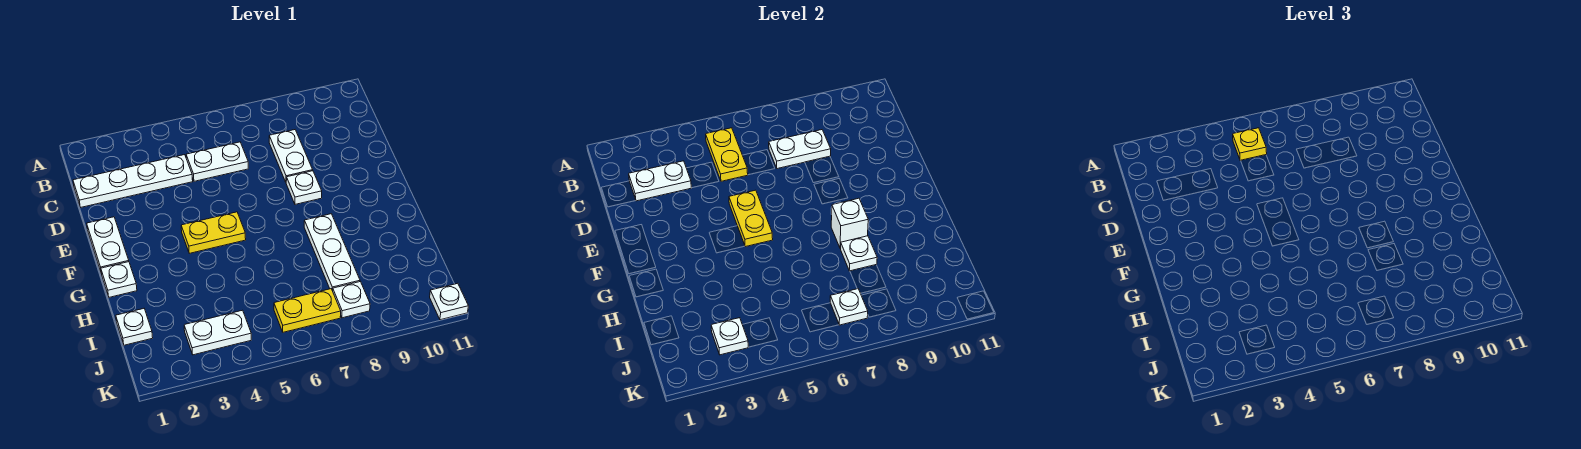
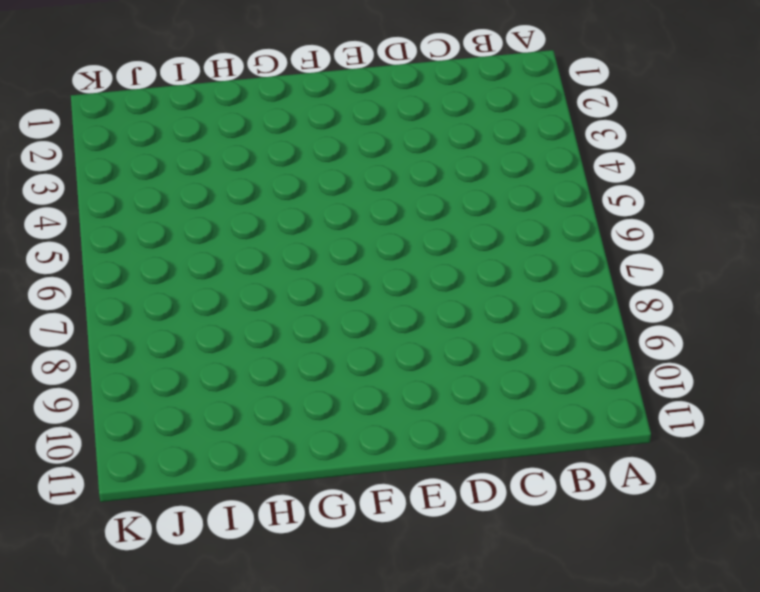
none -> white plate C1:C4 level 1
none -> white plate C5:C6 level 1
none -> white plate C8:D8 level 1

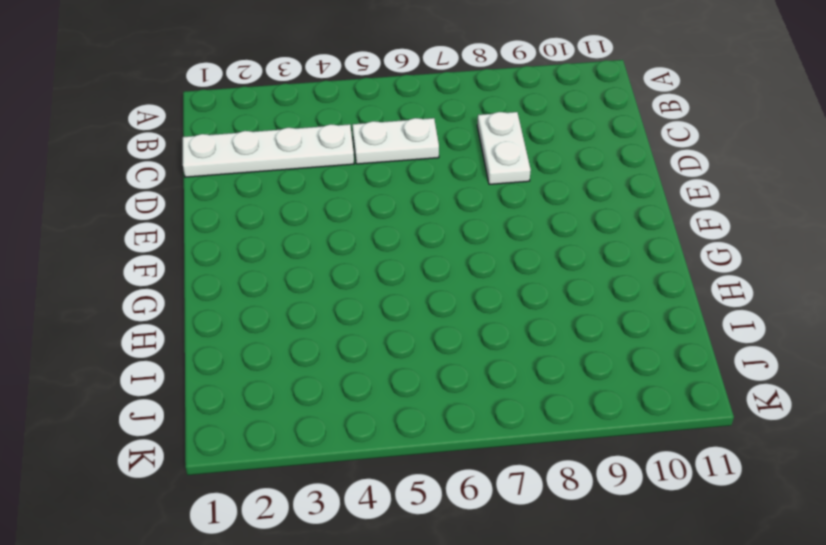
none -> white plate E1:F1 level 1
none -> white plate E8 level 1
none -> yellow plate F4:F5 level 1

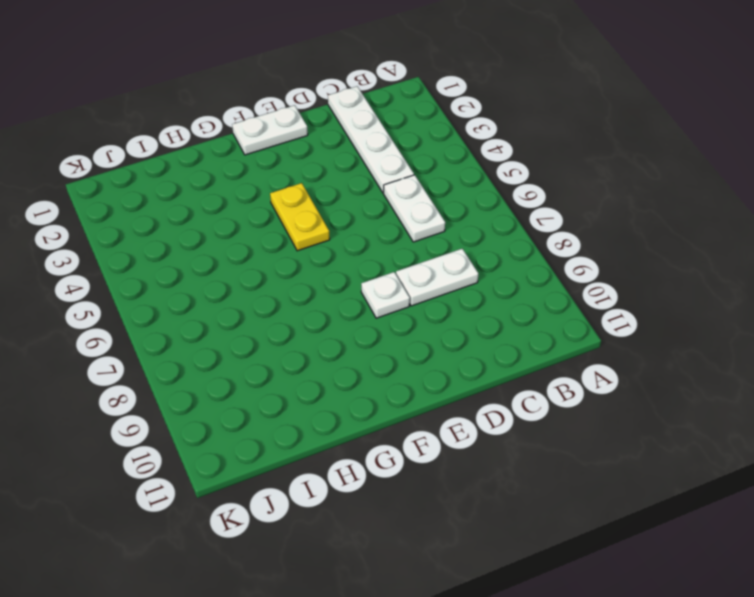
none -> white plate G1 level 1
none -> white plate G8:I8 level 1
none -> white plate I1 level 1

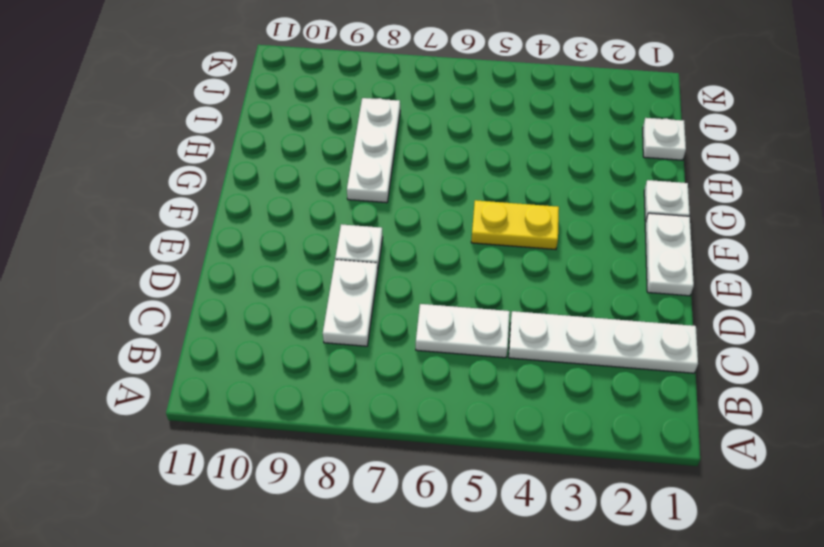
none -> white plate J3:J4 level 1
none -> yellow plate J6:J7 level 1
none -> white plate J8 level 1

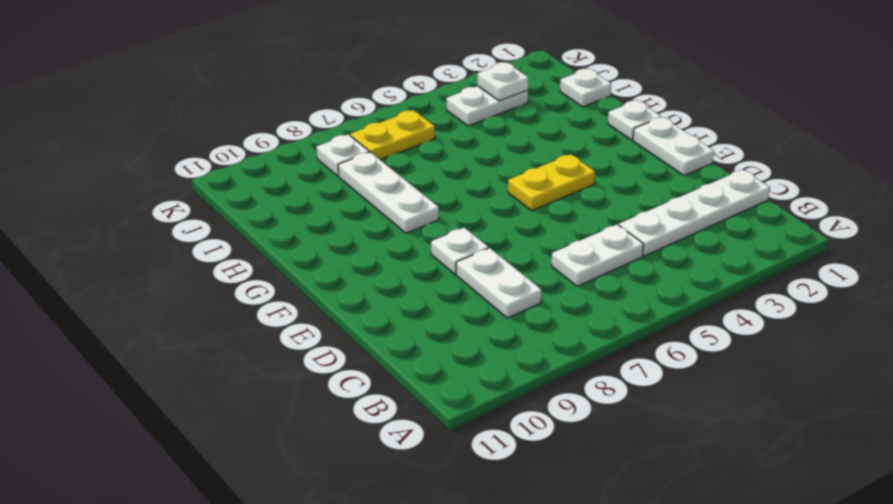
none -> white plate K11 level 1
none -> yellow plate B5:C5 level 2
none -> white plate C2:C3 level 2

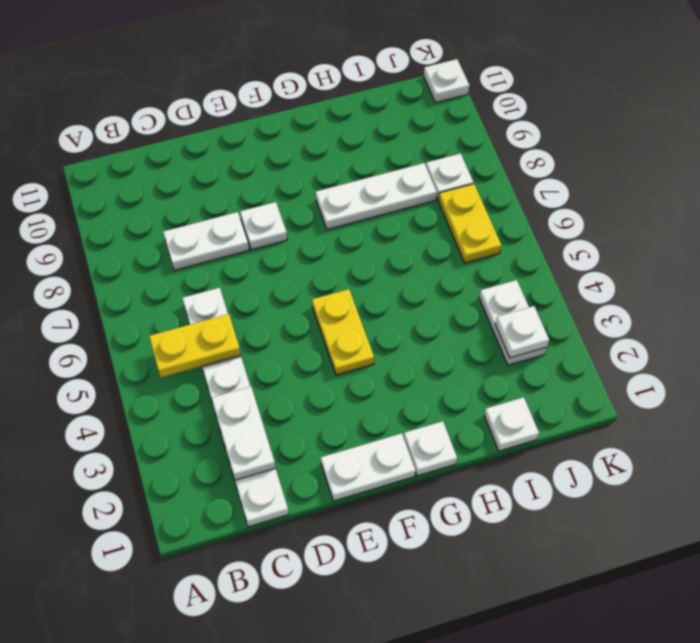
none -> white plate C7:C8 level 2
none -> yellow plate E5:F5 level 2
none -> white brick G8 level 2

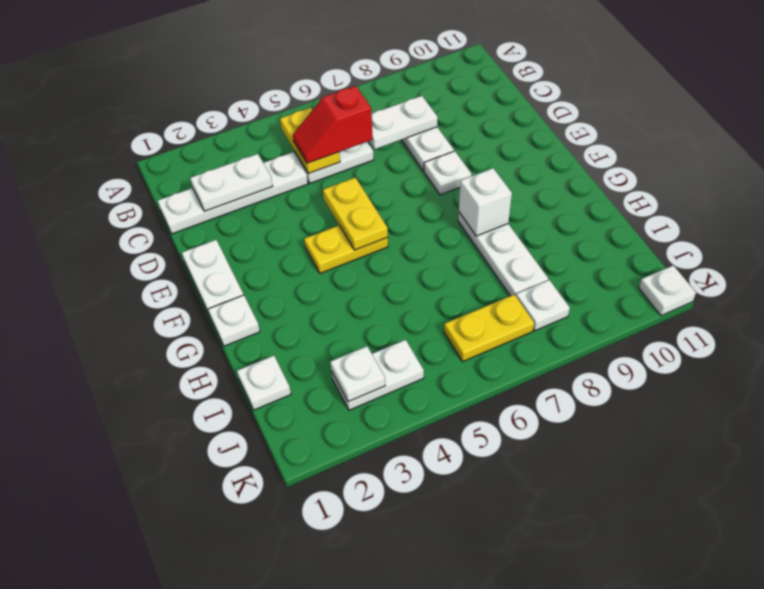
red slope C5:C6 level 3 top 6 -> none
none -> white plate H8 level 2
none -> white plate J7 level 2
none -> yellow plate B5 level 3

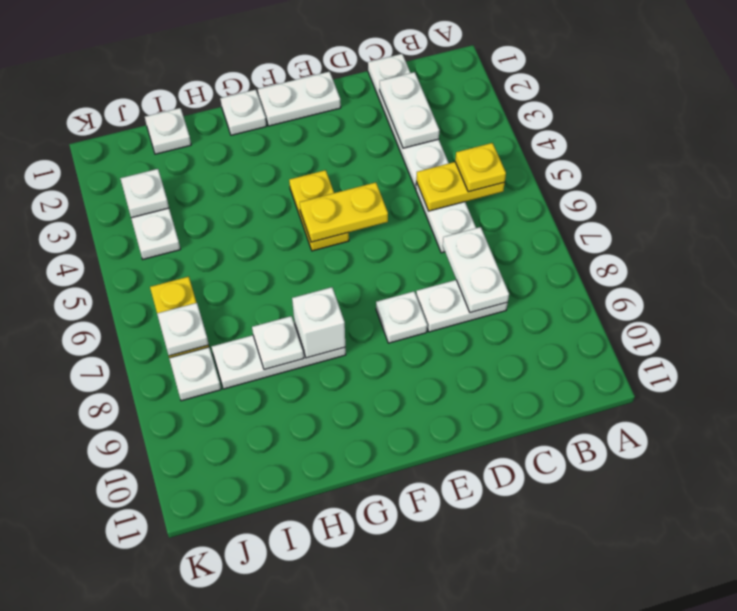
none -> white plate K11 level 1

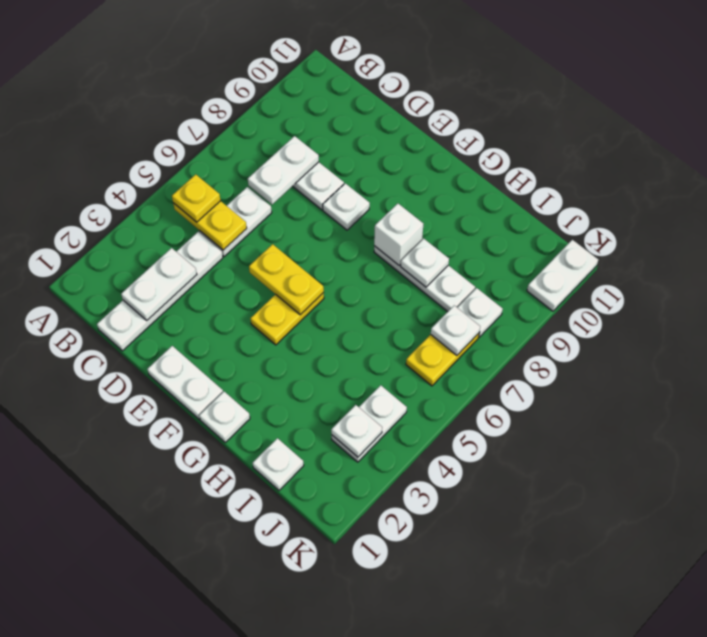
white plate K10:K11 level 1 -> white plate K11 level 1

